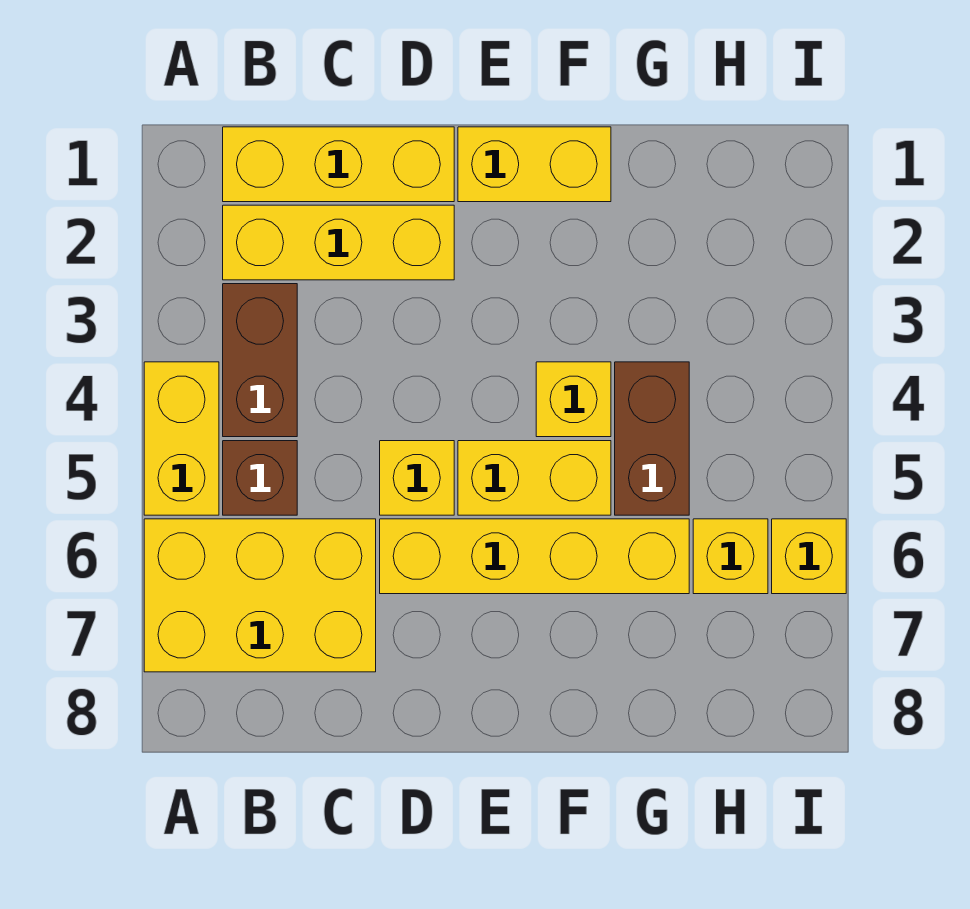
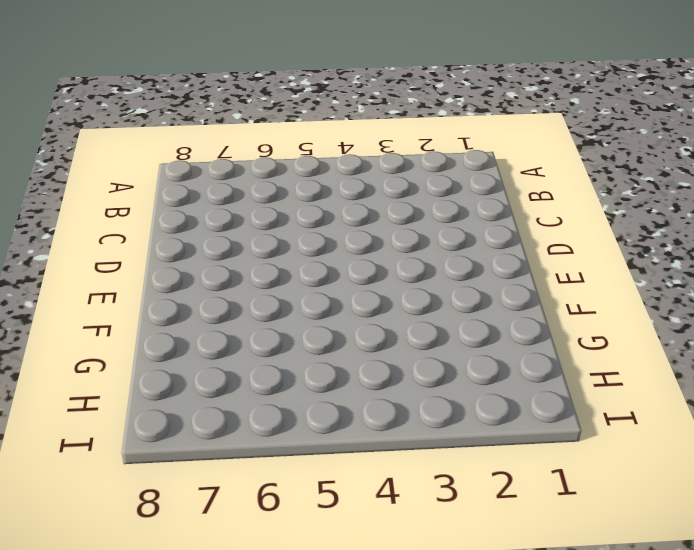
none -> yellow brick A4:A5 level 1
none -> yellow brick A6:C7 level 1
none -> yellow brick B1:D1 level 1

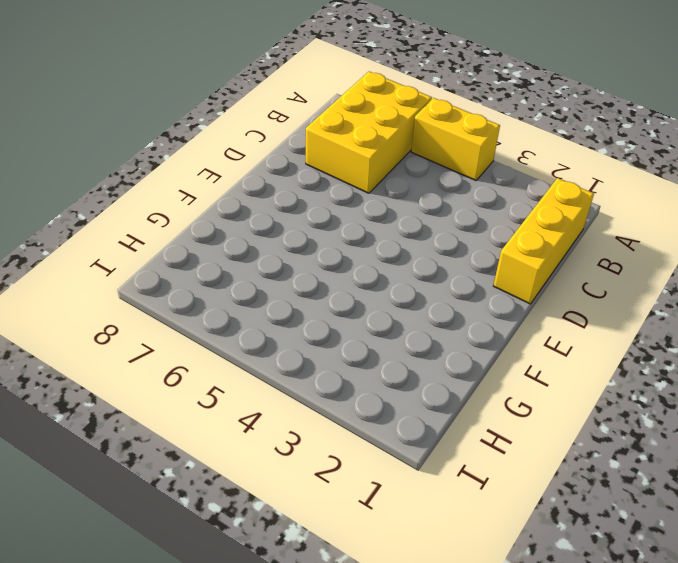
none -> yellow brick B2:D2 level 1
none -> brown brick B3:B4 level 1
none -> brown brick B5 level 1

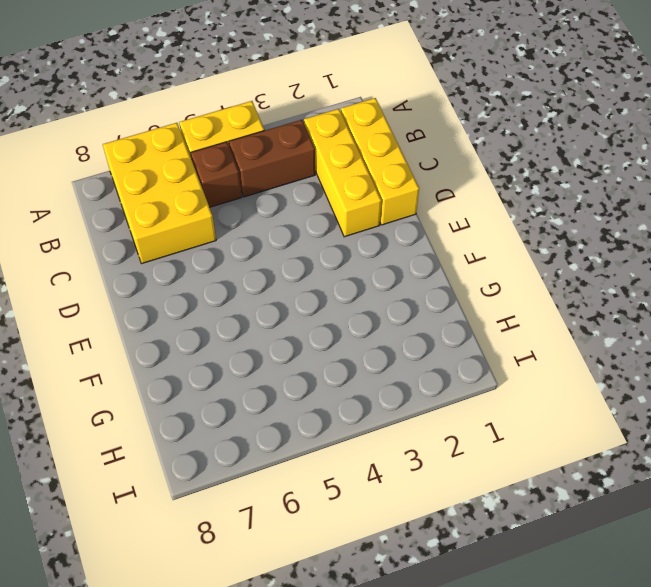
none -> yellow brick D5 level 1
none -> yellow brick D6:G6 level 1
none -> yellow brick E1:F1 level 1

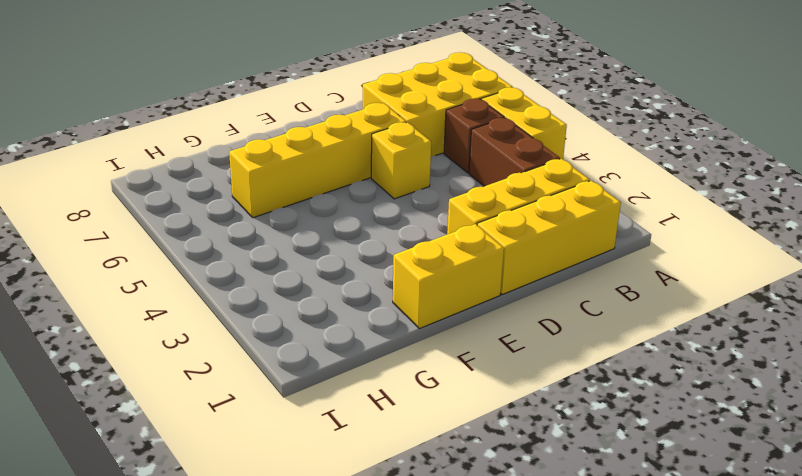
none -> yellow brick E5:F5 level 1
none -> yellow brick F4 level 1
none -> brown brick G4:G5 level 1

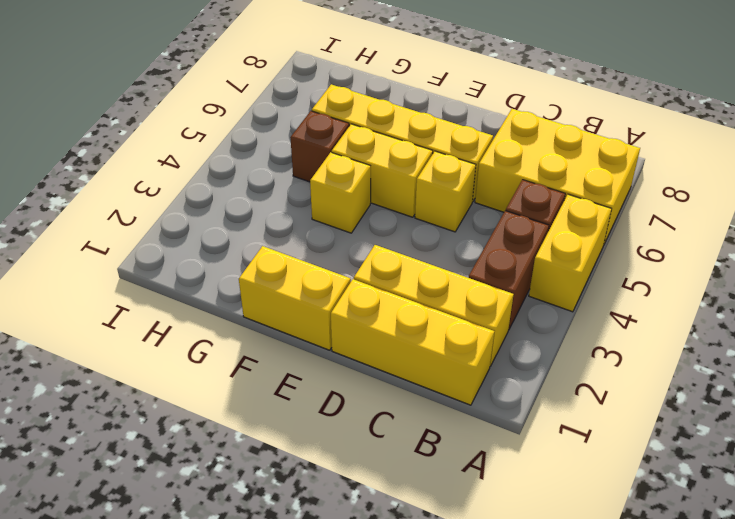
brown brick G5 level 1 -> brown brick G4:G5 level 1
none -> yellow brick H6 level 1
none -> yellow brick I6 level 1

